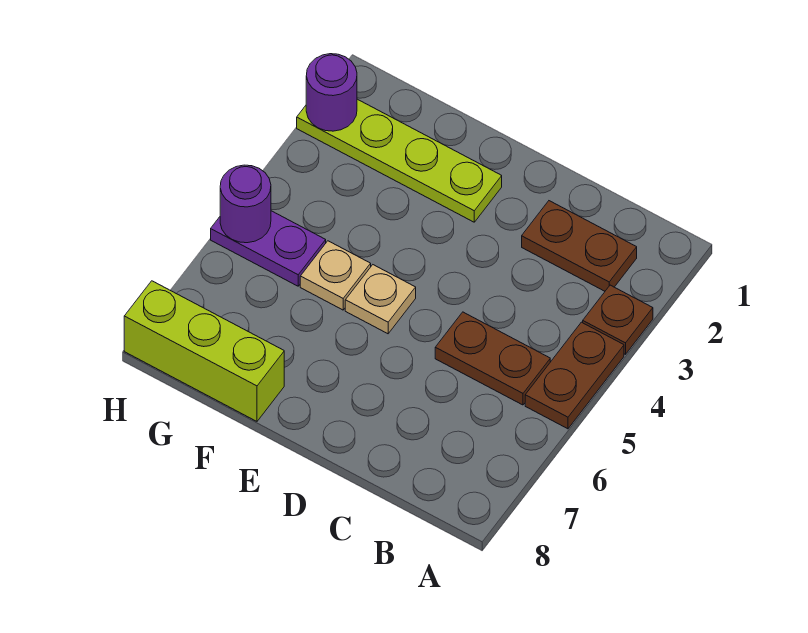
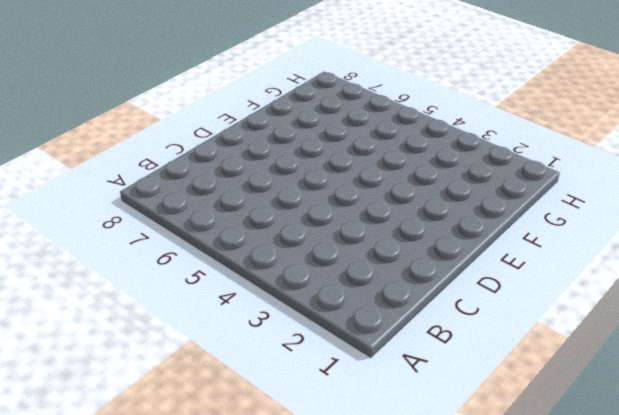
none -> brown plate A3 level 1
none -> brown plate A4:A5 level 1

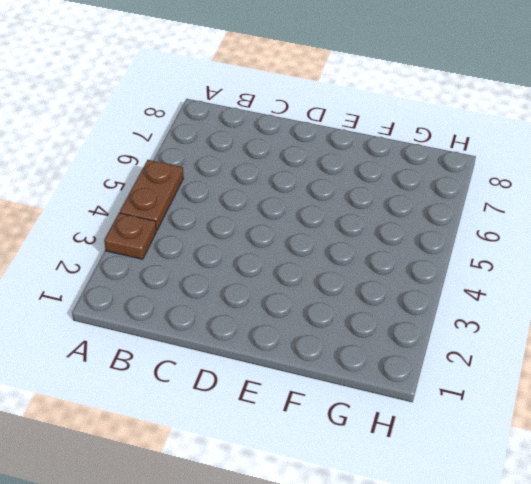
none -> brown plate B2:C2 level 1
none -> brown plate B5:C5 level 1

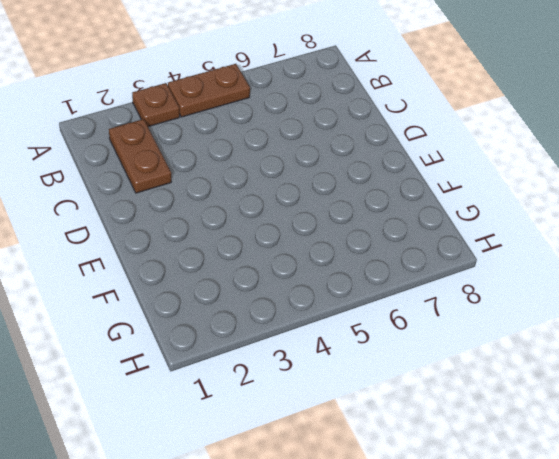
none -> brown plate B5:C5 level 1
none -> lime plate E2:H2 level 1

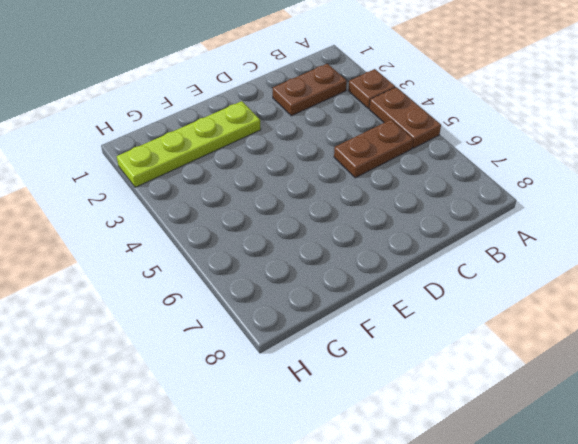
none -> tan plate E5 level 1
none -> tan plate F5 level 1

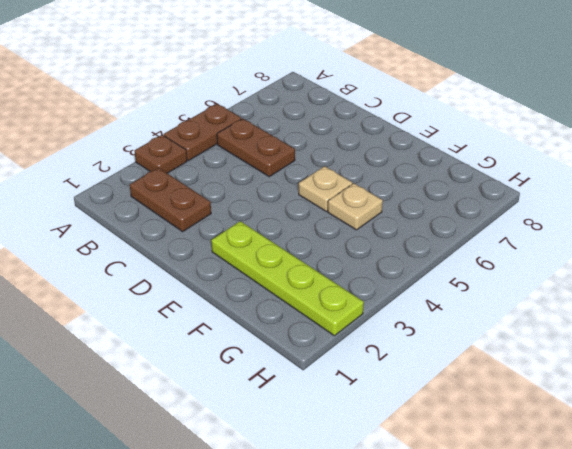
none -> lime brick F8:H8 level 1
none -> purple plate G5:H5 level 1

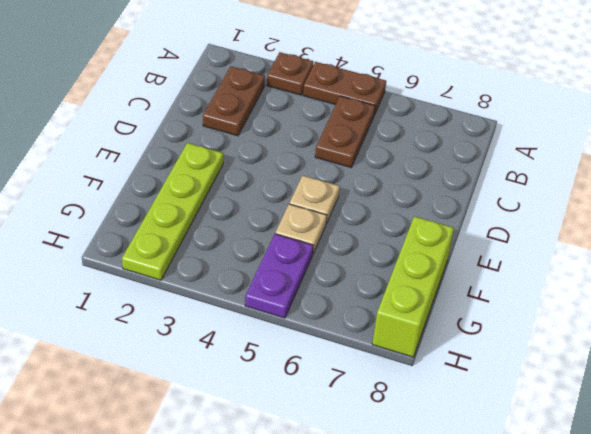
none -> purple round brick H2 level 2
none -> purple round brick H5 level 2

